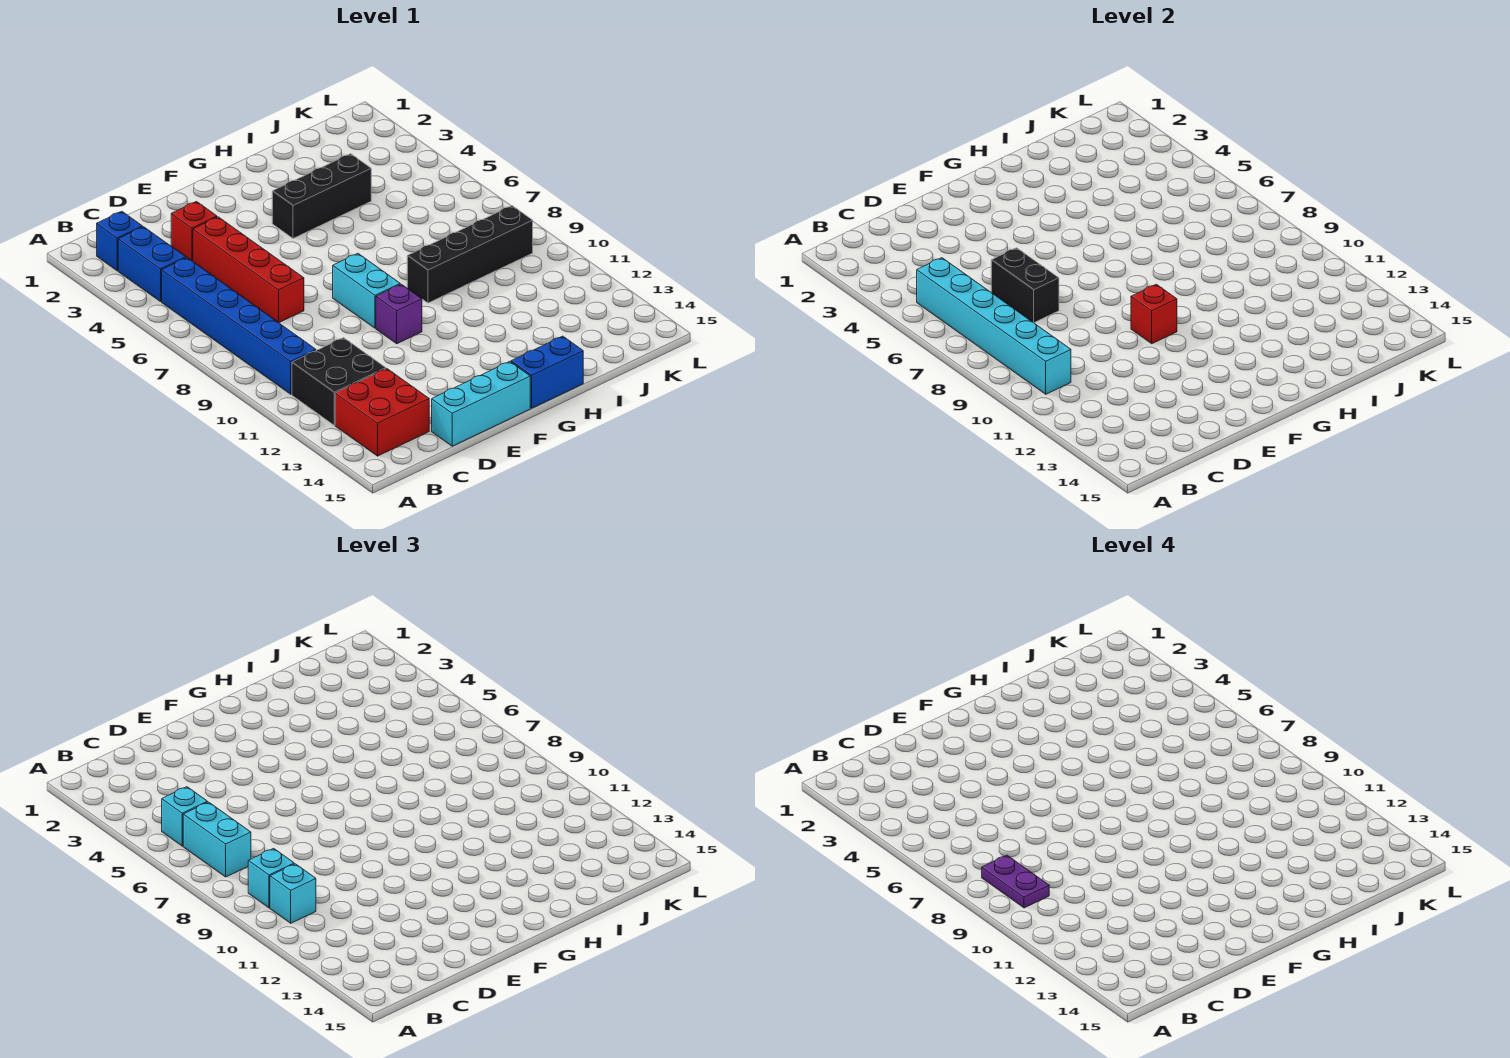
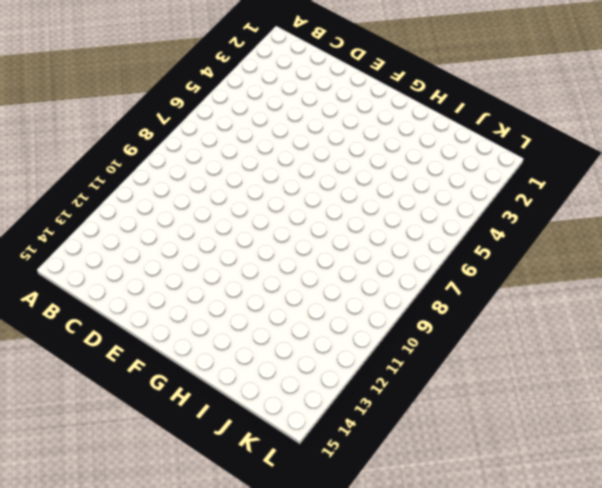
none -> blue brick B2 level 1
none -> blue brick B3:B4 level 1
none -> blue brick B5:B10 level 1

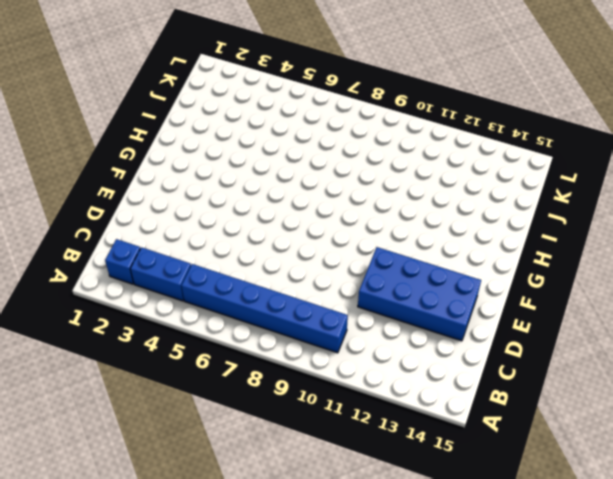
blue brick D11:E14 level 1 -> none
none -> black brick B11:C12 level 1
none -> red brick B13:C14 level 1
none -> red brick D3 level 1

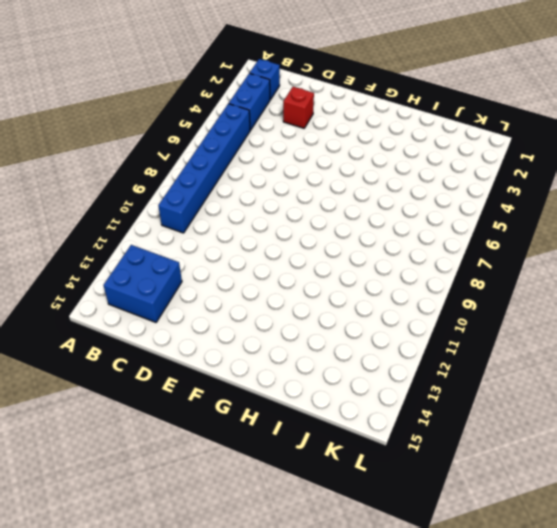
blue brick B13:C14 level 1 -> red brick B13:C14 level 1
none -> black brick B11:C12 level 1
none -> red brick D4:D7 level 1
none -> cyan brick D15:F15 level 1

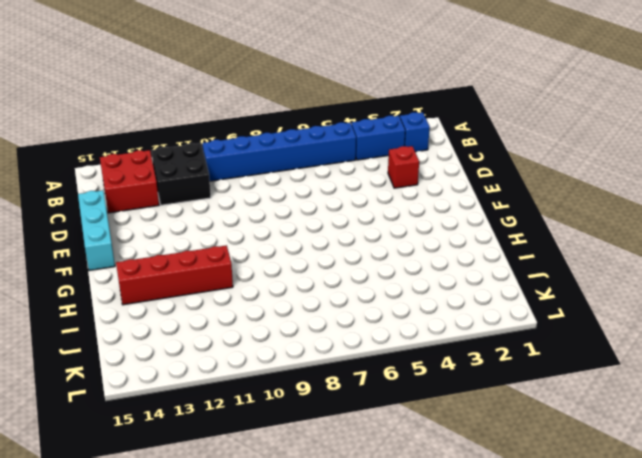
red brick H11:H14 level 1 -> red brick D4:D7 level 1
none -> cyan brick F8:F9 level 1
none -> purple brick F10 level 1
none -> black brick G4:I4 level 1

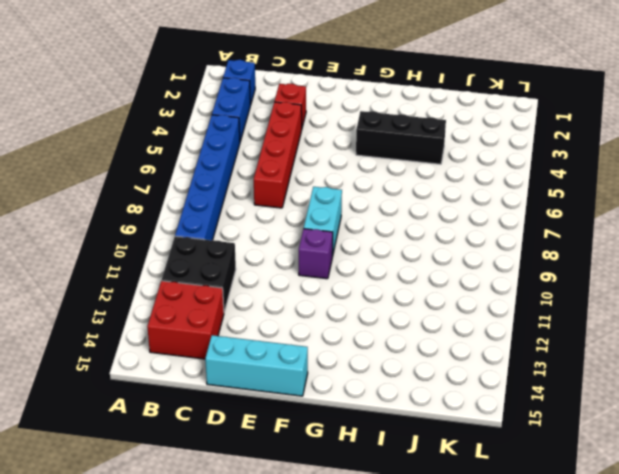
none -> blue brick G15:H15 level 1
none -> black brick H9:K9 level 1
none -> cyan brick B5:B10 level 2

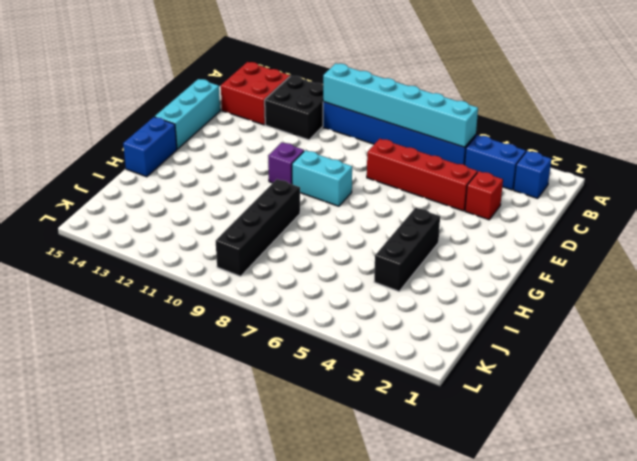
none -> black brick D6:D7 level 2
none -> red brick F10 level 2
none -> cyan brick B5 level 3

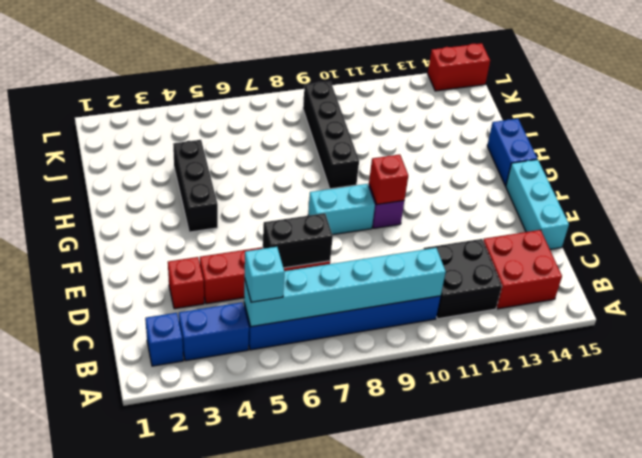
red brick L14:L15 level 1 -> none
none -> cyan brick B6:B7 level 3
none -> cyan brick B9 level 3
none -> cyan brick B10 level 3

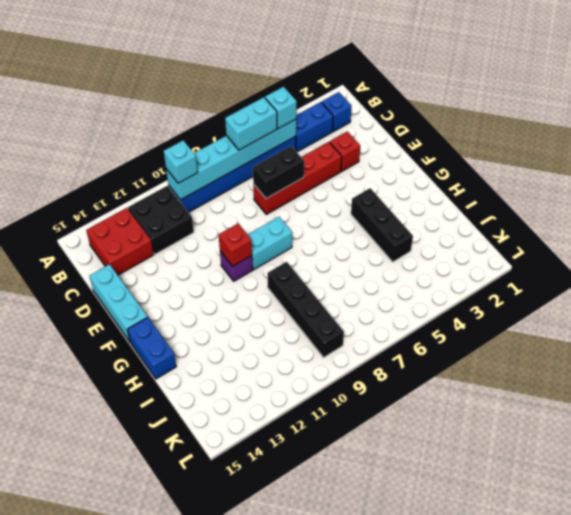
none -> cyan brick B9 level 3
none -> purple plate B8:B9 level 4

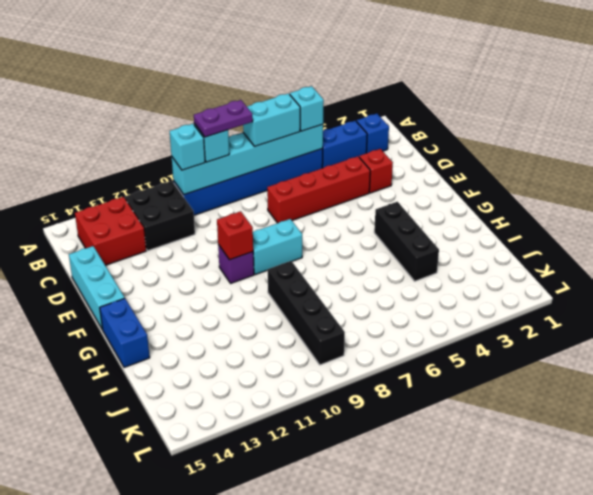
none -> black brick D6:D7 level 2

